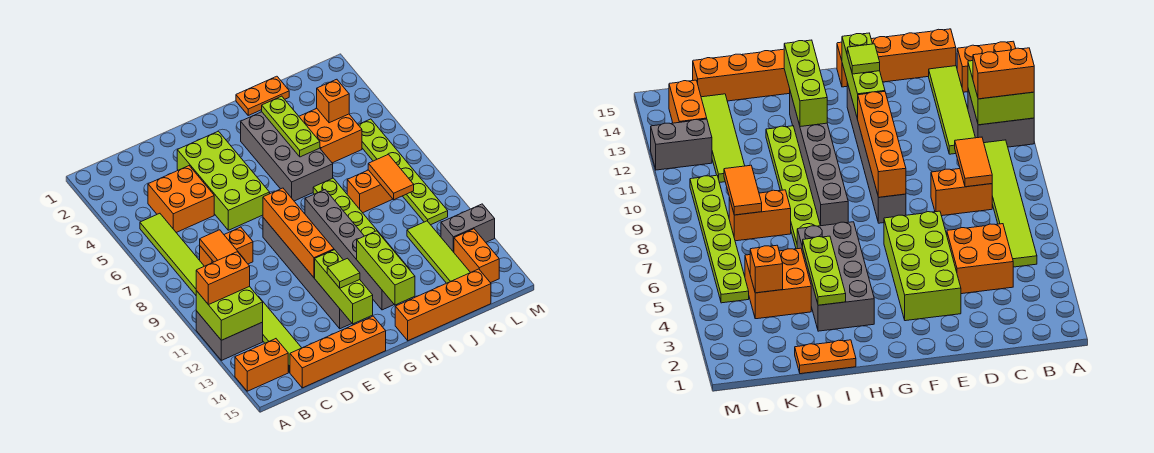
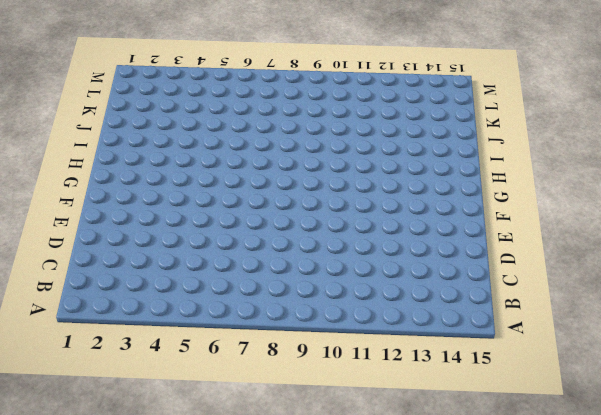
none -> grey brick A11:B12 level 1
none -> orange brick A14:B14 level 1
none -> lime tile B5:B10 level 1
none -> orange brick C4:D5 level 1

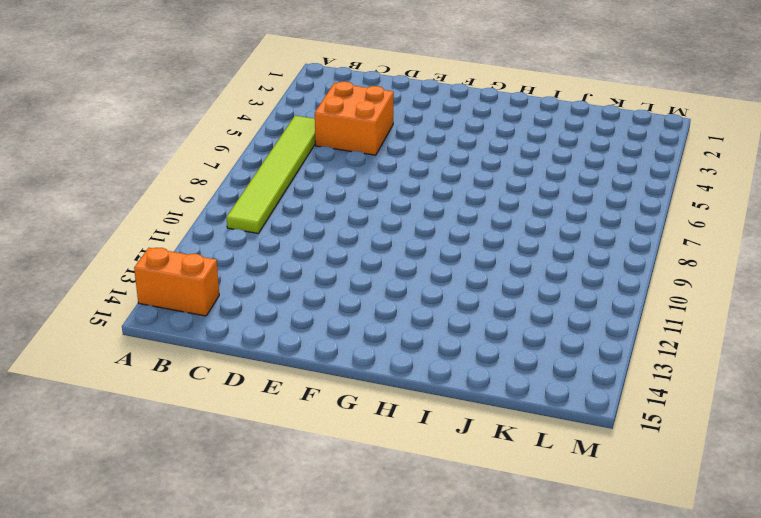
none -> grey brick A11:B12 level 1
none -> orange brick C8:D8 level 1
none -> lime tile C11:C14 level 1
none -> orange brick C15:F15 level 1

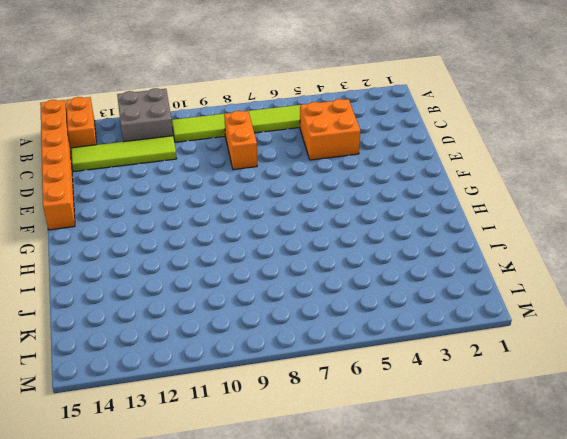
orange brick A15:F15 level 1 -> orange brick C15:F15 level 1
none -> lime brick E3:F6 level 1
none -> grey brick F8:F13 level 1
none -> grey brick H3:I6 level 1
none -> grey brick H8:H13 level 1

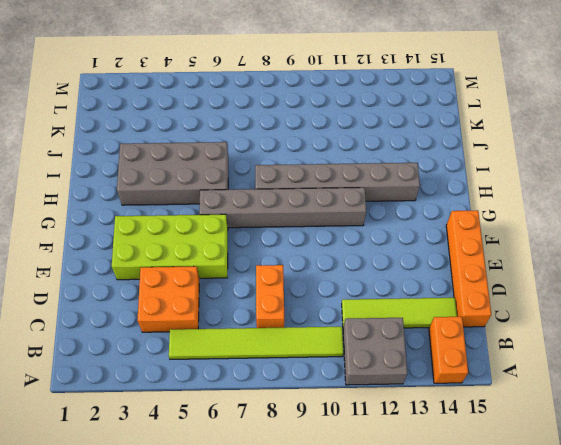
grey brick G6:G11 level 1 -> grey brick F8:F13 level 1
none -> orange brick H15:K15 level 1
none -> orange plate I1:J1 level 1
none -> lime plate I7:I12 level 1
none -> orange brick J4:K5 level 1

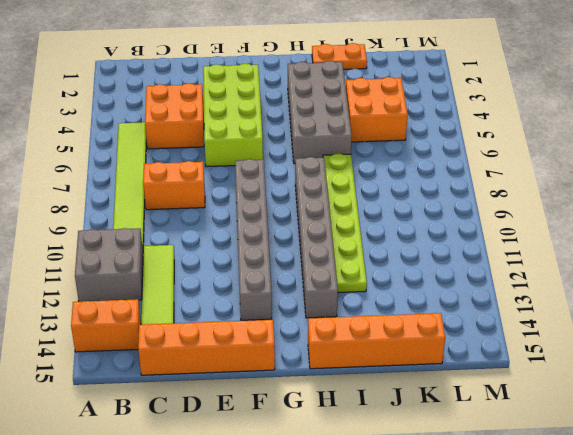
none -> orange brick J8:K8 level 1
none -> lime tile K11:K14 level 1
none -> lime plate L5:L10 level 1
none -> grey brick L12:M12 level 1

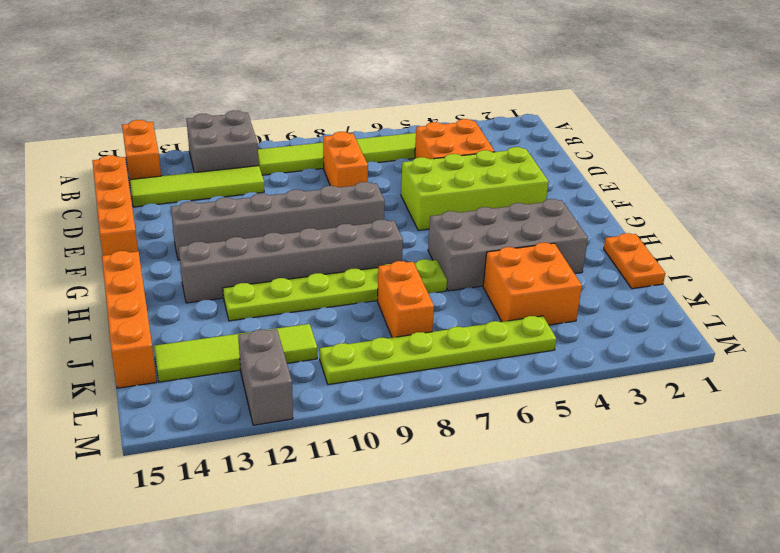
none -> orange brick L13:L14 level 1
none -> lime brick A11:B12 level 2
none -> orange tile C8:C9 level 2
none -> orange brick F8:F11 level 2

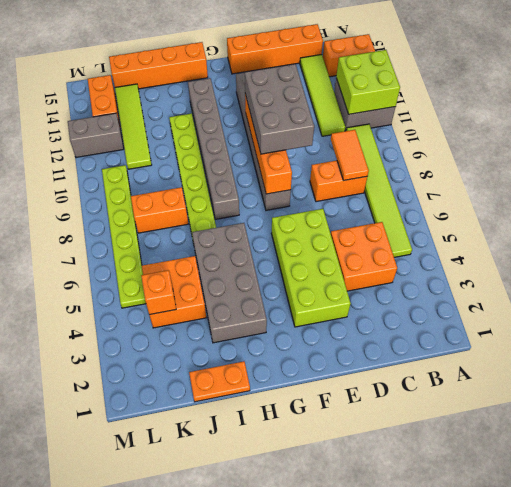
grey brick E9:F11 level 3 -> none
none -> lime brick F12:F14 level 2
none -> lime brick H12:H14 level 2
none -> lime plate I3:I5 level 2
none -> orange tile K8:K9 level 2

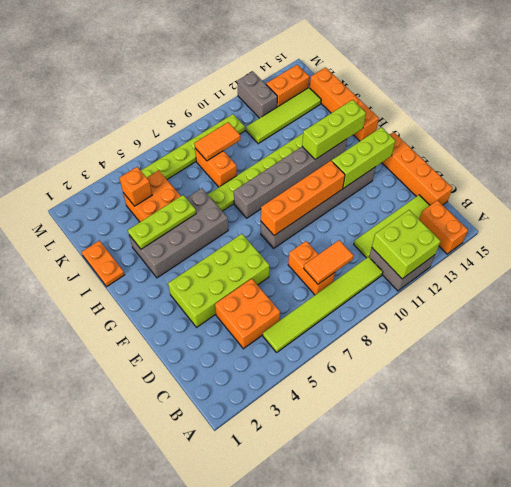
none -> orange brick A11:B11 level 3
none -> lime tile F13 level 3

